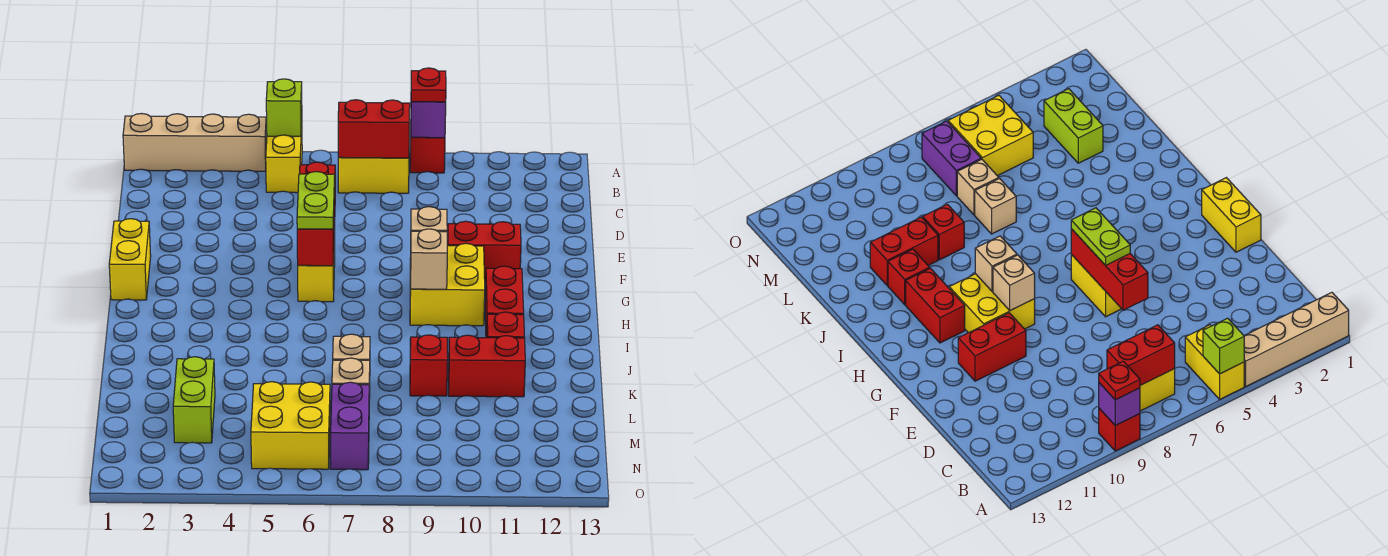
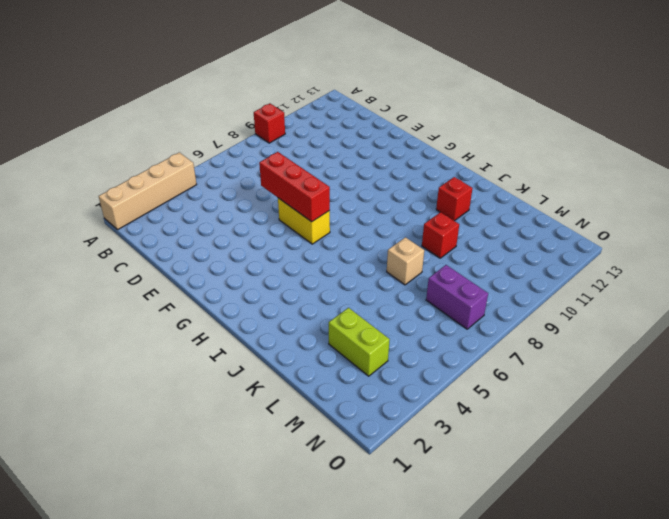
none -> yellow brick A5:B5 level 1
none -> yellow brick B7:B8 level 1
none -> yellow brick F1:G1 level 1

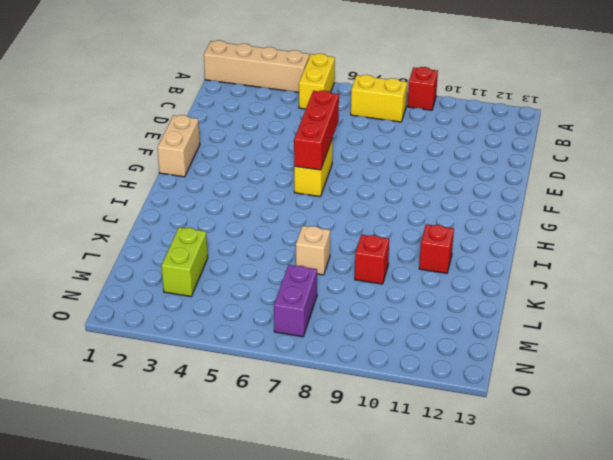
tan brick F1:G1 level 1 -> yellow brick F1:G1 level 1
none -> red brick F10:F11 level 1
none -> yellow brick G9:H10 level 1
none -> red brick H11:I11 level 1

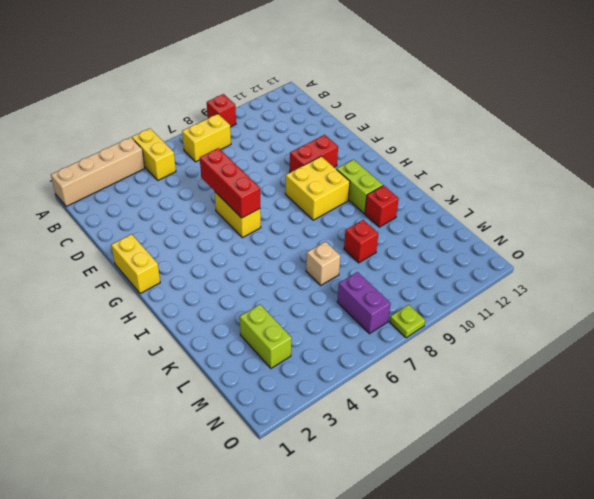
lime brick H11:I11 level 1 -> red brick H11:I11 level 1
lime plate O8 level 1 -> none
none -> red brick K10:K11 level 1
none -> tan brick L7 level 1
none -> yellow brick M5:N6 level 1

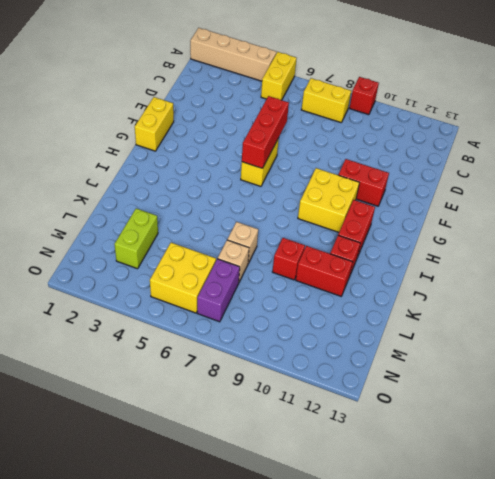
none -> lime brick A5 level 2
none -> purple brick A9 level 2
none -> red brick B7:B8 level 2

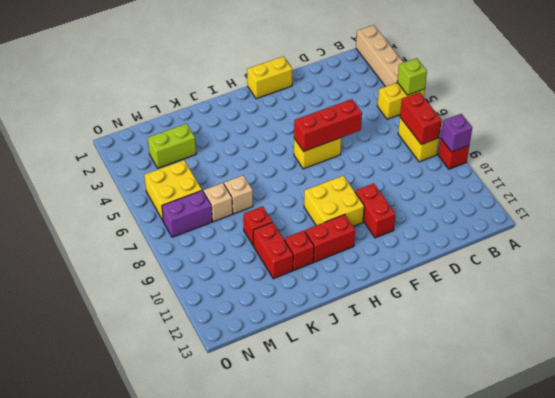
none -> tan brick G9 level 2
none -> tan brick H9 level 2
none -> red plate A9 level 3

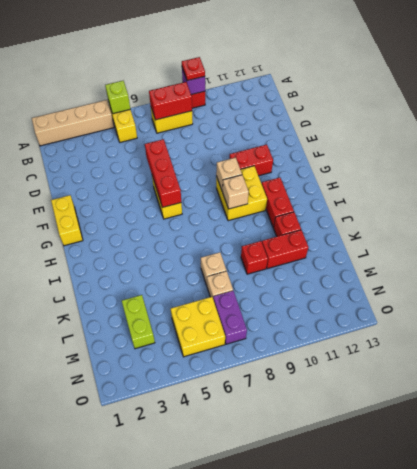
none -> lime plate F6:G6 level 3

